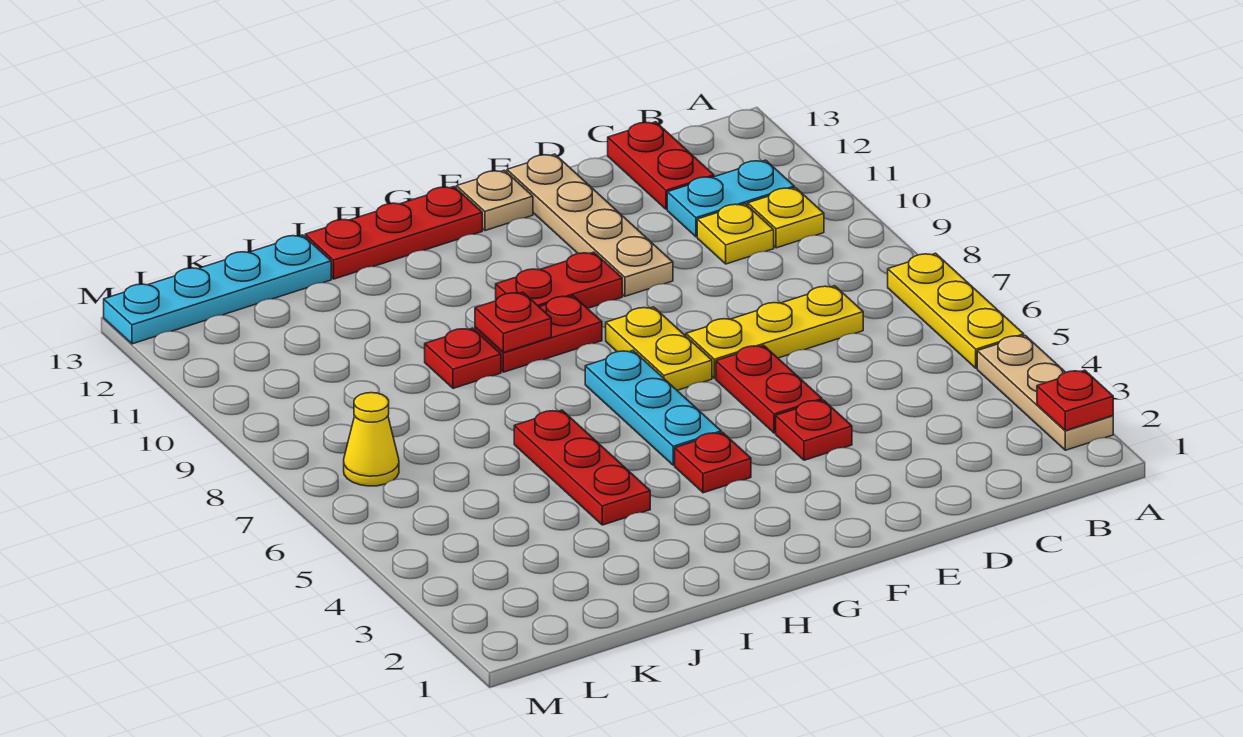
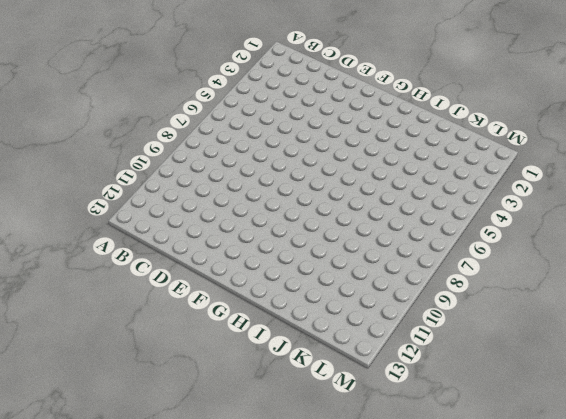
none -> tan plate A2:A4 level 1
none -> yellow plate A5:A7 level 1
none -> yellow plate B10 level 1

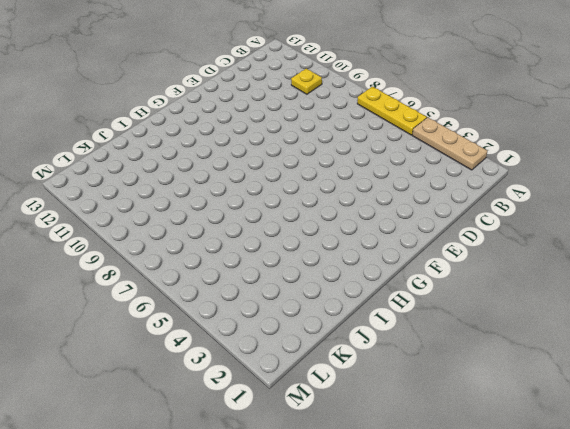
none -> cyan plate B11:C11 level 1
none -> yellow plate C7:E7 level 1
none -> yellow plate C10 level 1

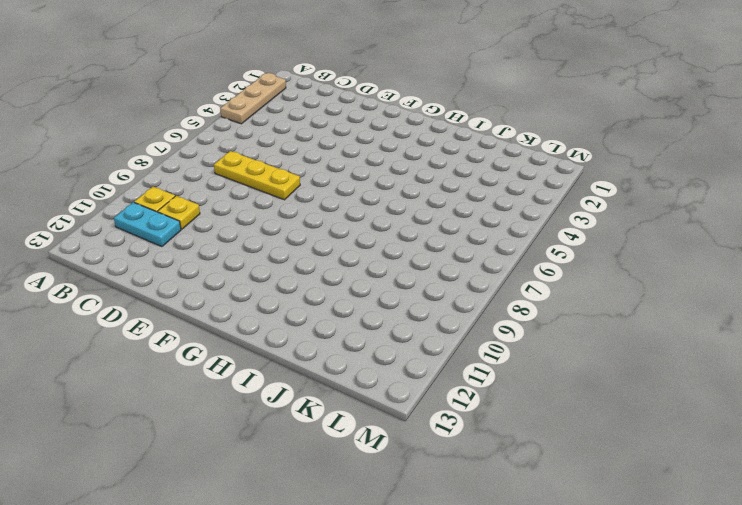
none -> yellow plate A5:A7 level 1
none -> red plate C12:C13 level 1
none -> red plate E4 level 1

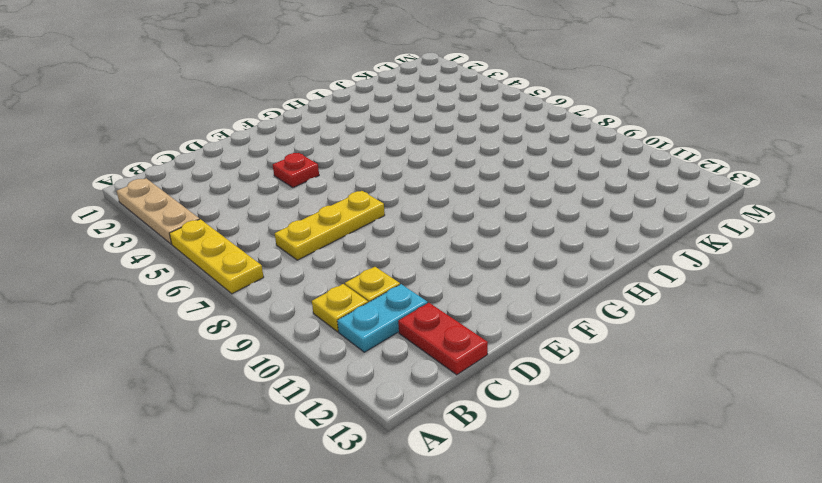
none -> red plate E5:E6 level 1
none -> tan plate E10:E13 level 1
none -> yellow plate F7:F8 level 1

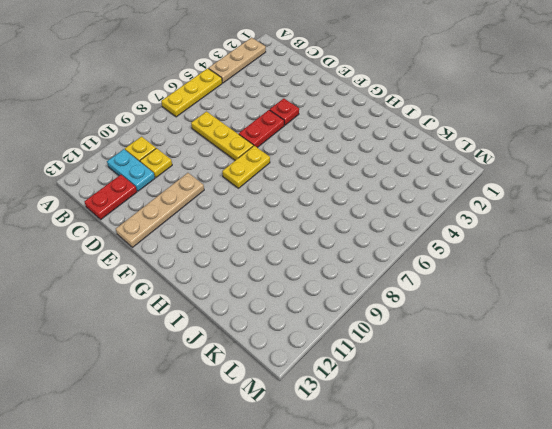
none -> red plate F10:G10 level 1
none -> tan plate F13 level 1
none -> red plate G4 level 1

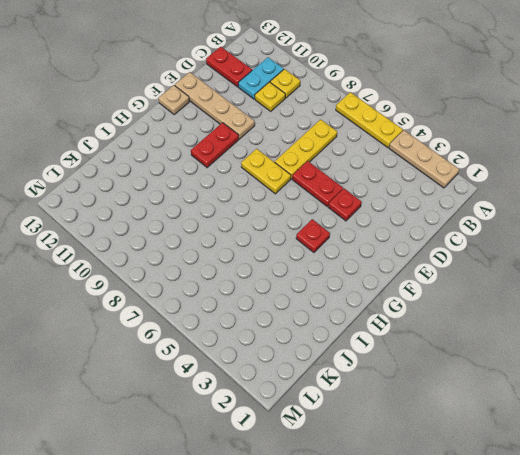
none -> cyan plate G5:G7 level 1
none -> red plate G9:H9 level 1
none -> red plate G13:I13 level 1

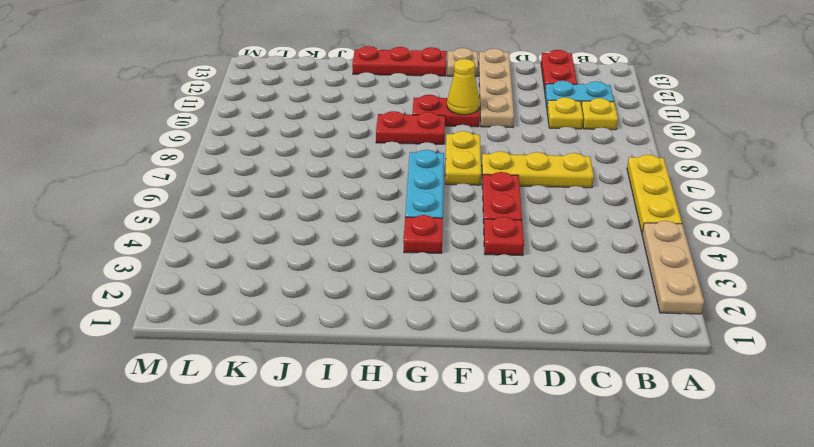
yellow cone F10 level 2 -> yellow cone L7 level 1
none -> red plate I4:I6 level 1
none -> red plate I9 level 1
none -> cyan plate J13:M13 level 1

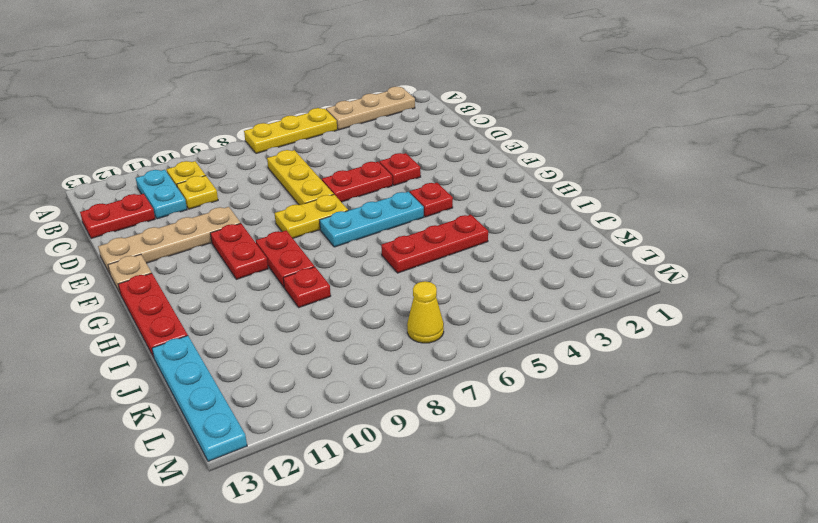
none -> red plate A2 level 2
none -> red plate H9 level 2

